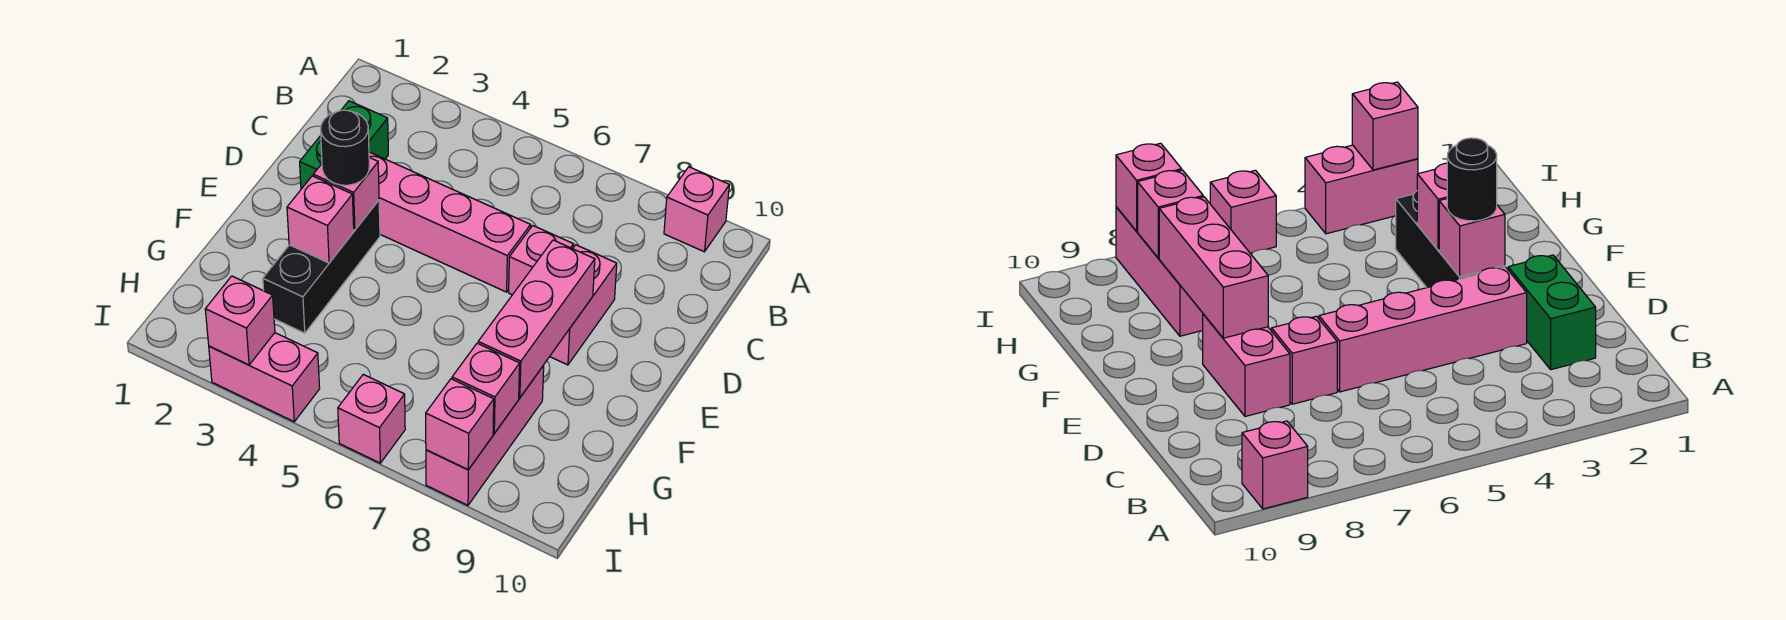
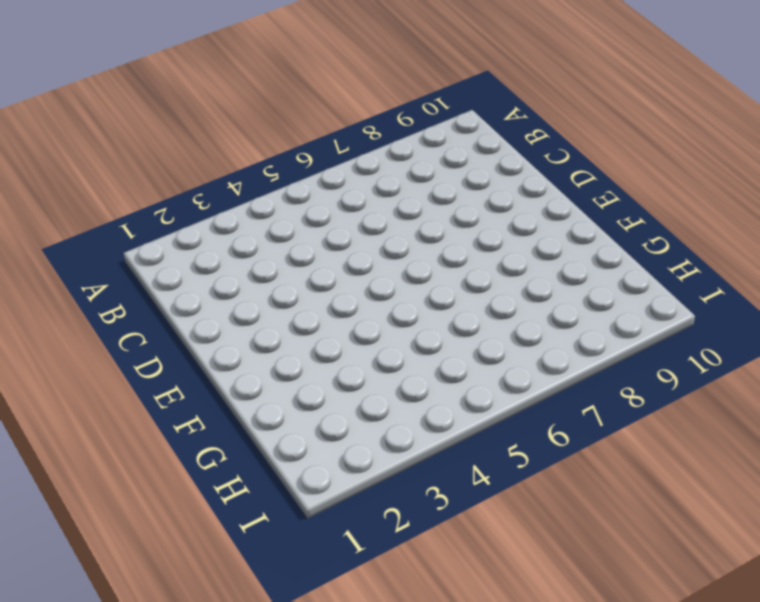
none -> pink brick A9 level 1
none -> green brick C2:D2 level 1
none -> pink brick D3:D6 level 1

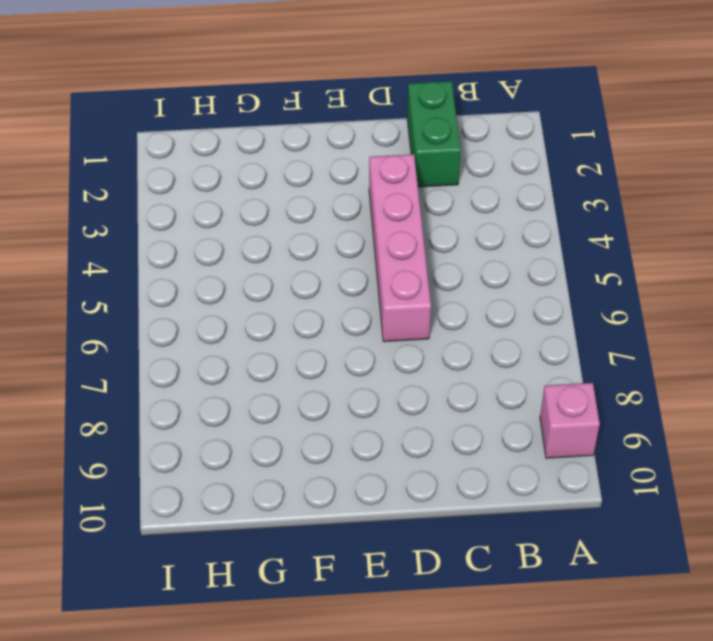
green brick C1:C2 level 1 -> green brick C2:D2 level 1
none -> pink brick D7 level 1
none -> pink brick D8:E8 level 1
none -> black brick E3:G3 level 1

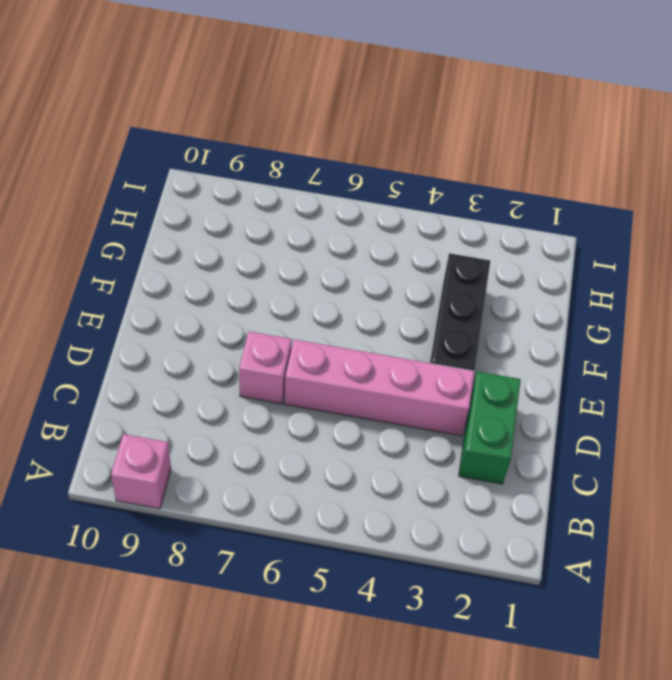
none -> pink brick D8:E8 level 1
none -> pink brick G8:I8 level 1
none -> pink brick I3:I4 level 1

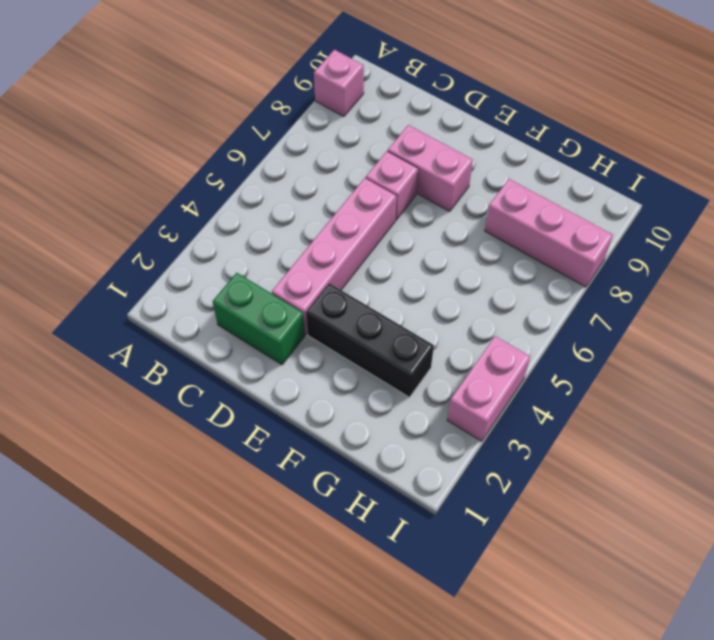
none -> pink brick I6 level 1
none -> pink brick E3 level 2
none -> pink brick E8:G8 level 2

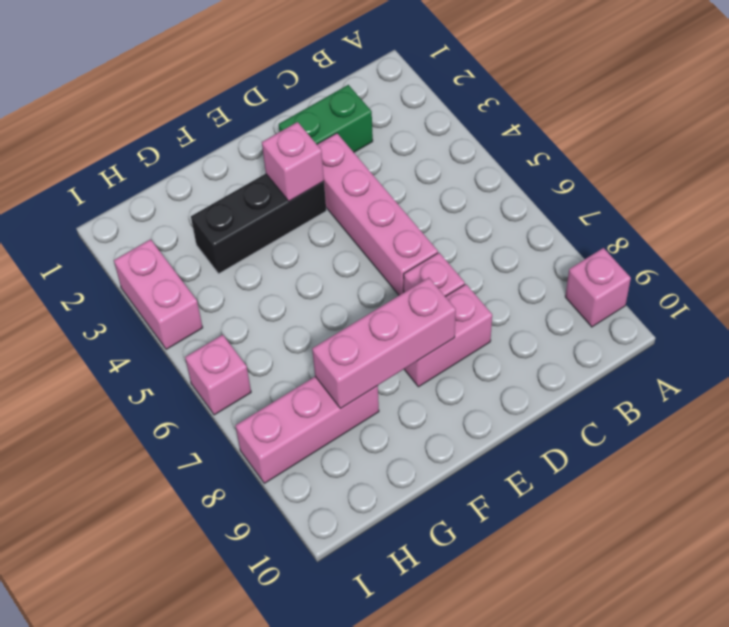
none -> pink brick F3 level 2
none -> pink brick H8 level 2
none -> pink brick I3 level 2

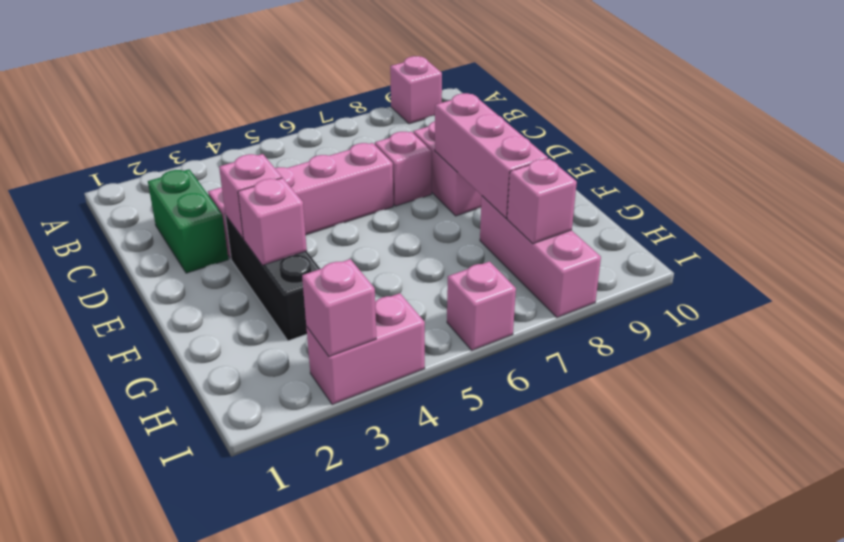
none -> pink brick I8 level 2
none -> black round brick E3 level 3

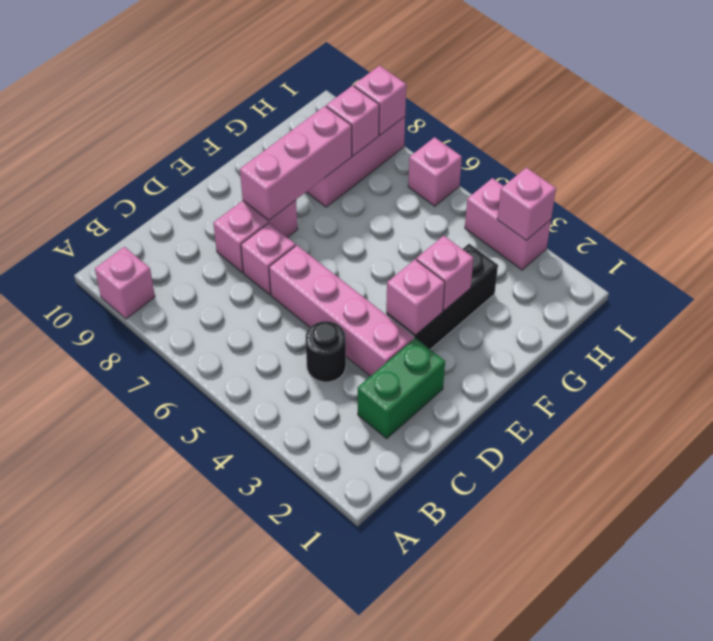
black round brick C4 level 1 -> black round brick E3 level 3

